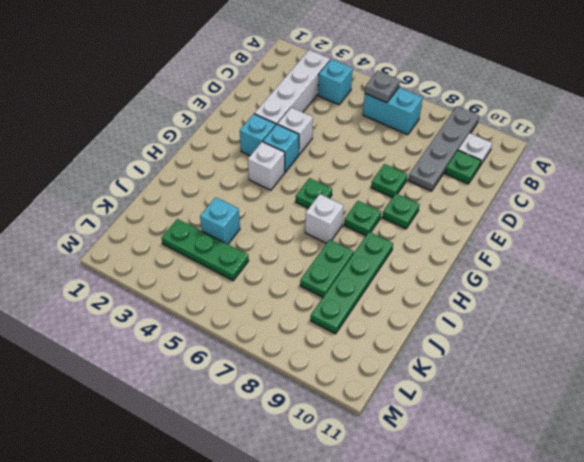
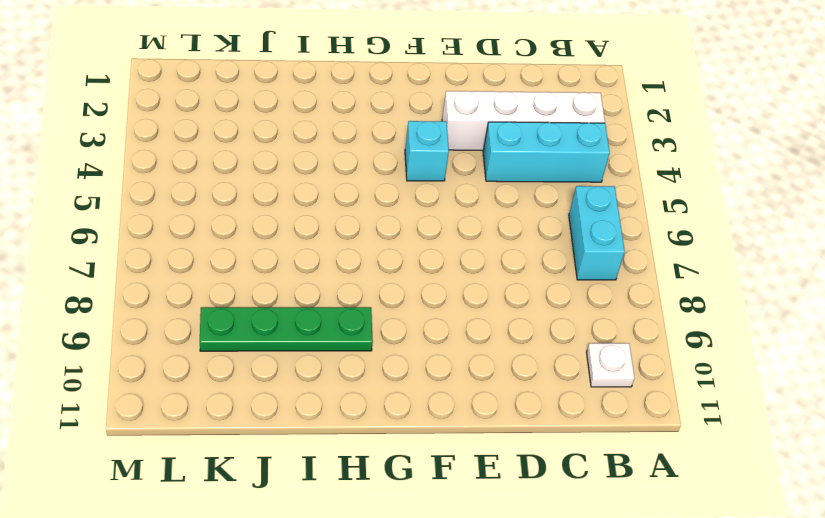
cyan brick B4:D4 level 1 -> cyan brick B4 level 1
none -> grey plate A9:D9 level 1
none -> green plate C10 level 1
none -> white brick E4 level 1

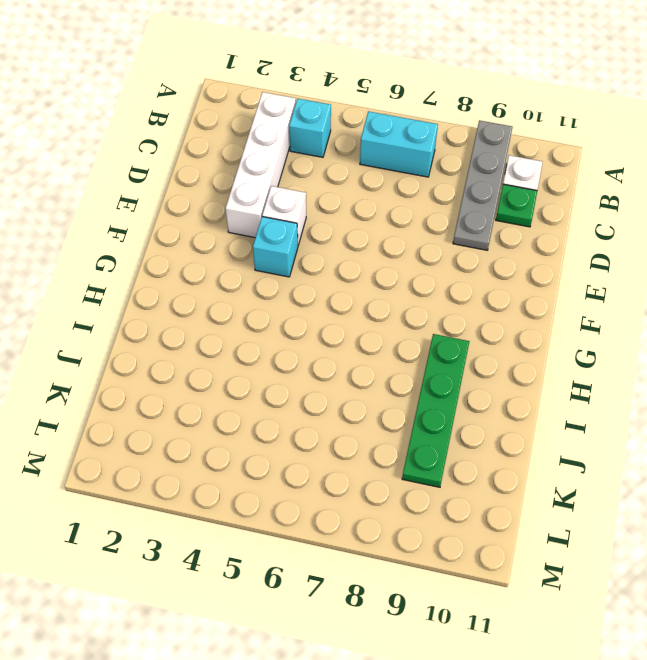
none -> green plate E8 level 1
none -> cyan brick F3 level 1
none -> green plate F9 level 1

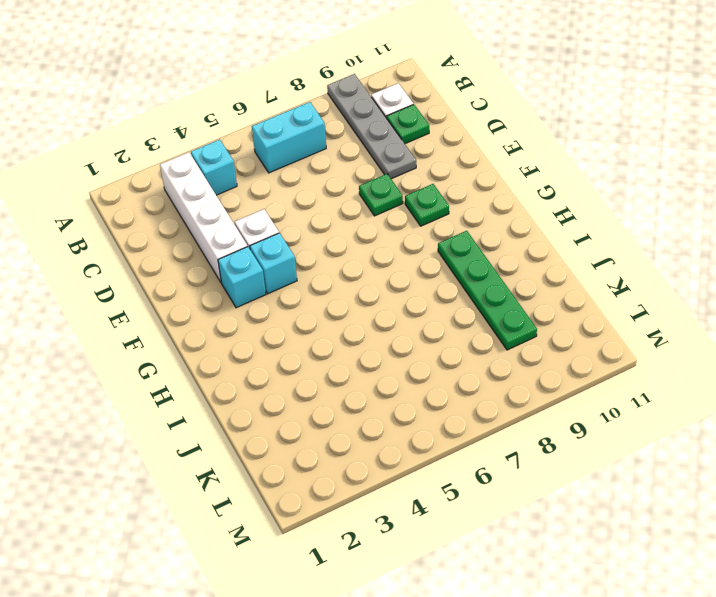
none -> white brick G4 level 1
none -> green plate G6 level 1
none -> green plate G8 level 1

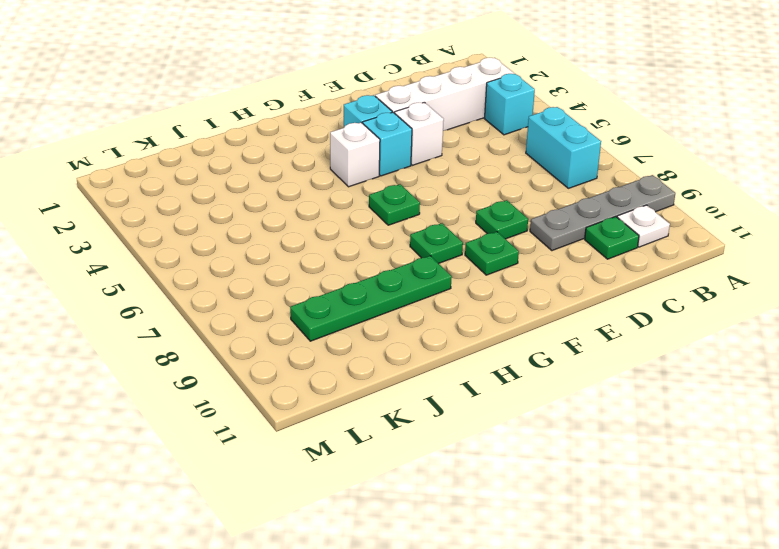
none -> white brick H7 level 1
none -> green plate I8:J8 level 1
none -> cyan brick J4 level 1

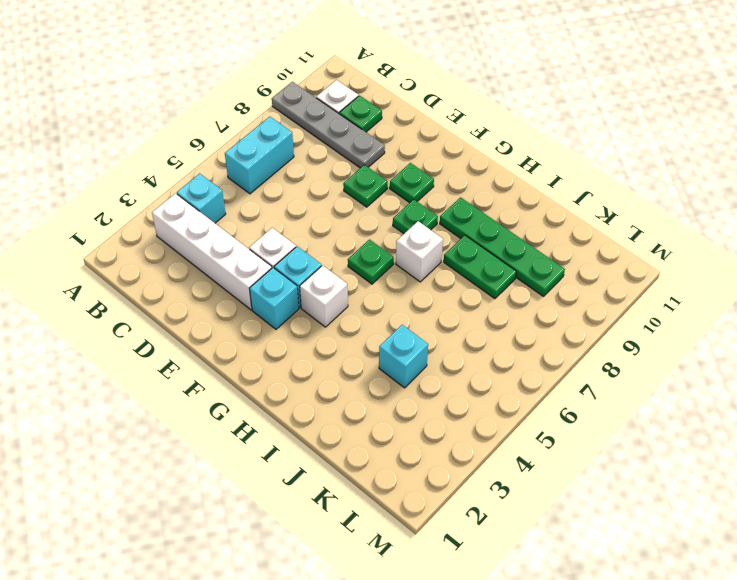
none -> green plate K3:K5 level 1
none -> grey plate B6 level 2

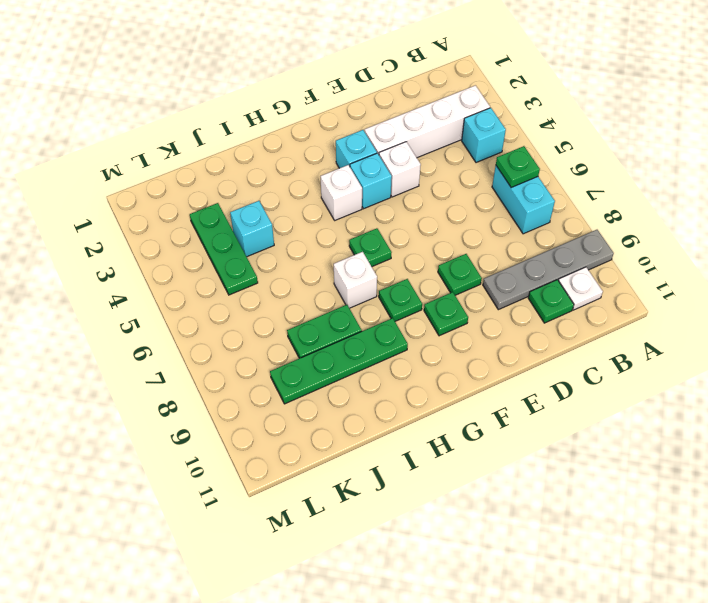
green plate B6 level 2 -> grey plate B6 level 2

